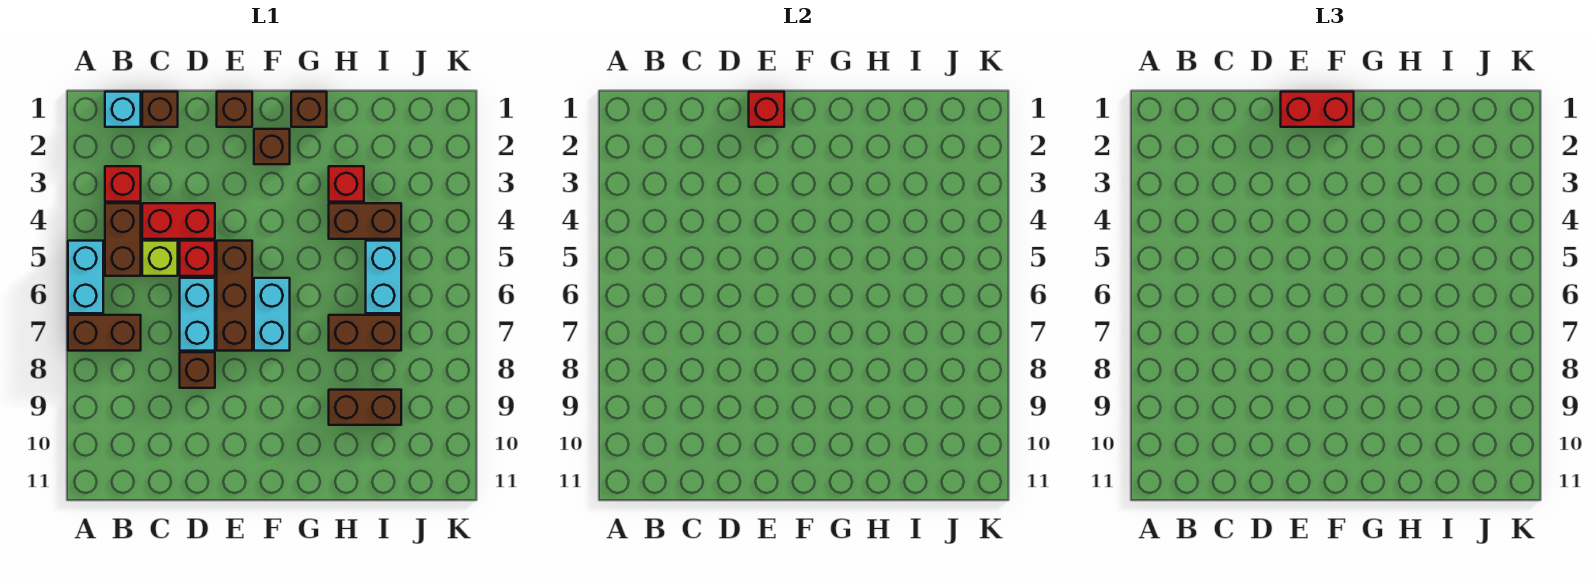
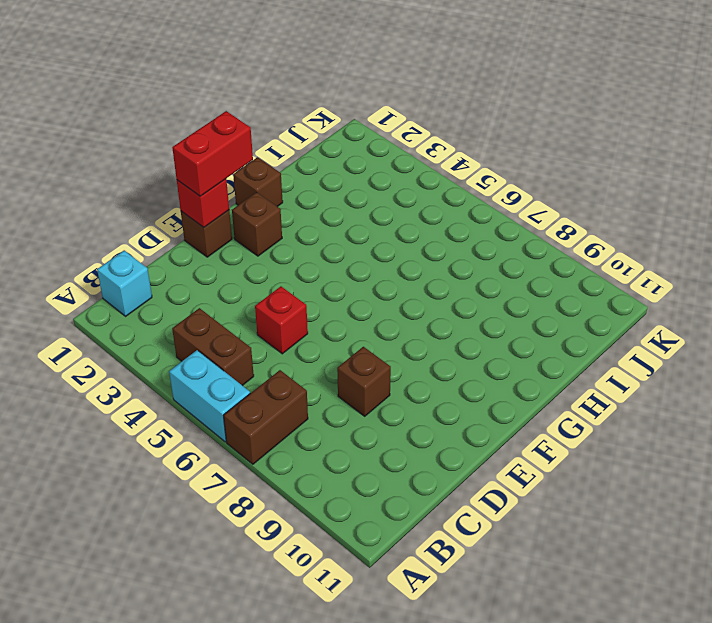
none -> red brick B3 level 1
none -> brown brick C1 level 1
none -> red brick C4:D4 level 1

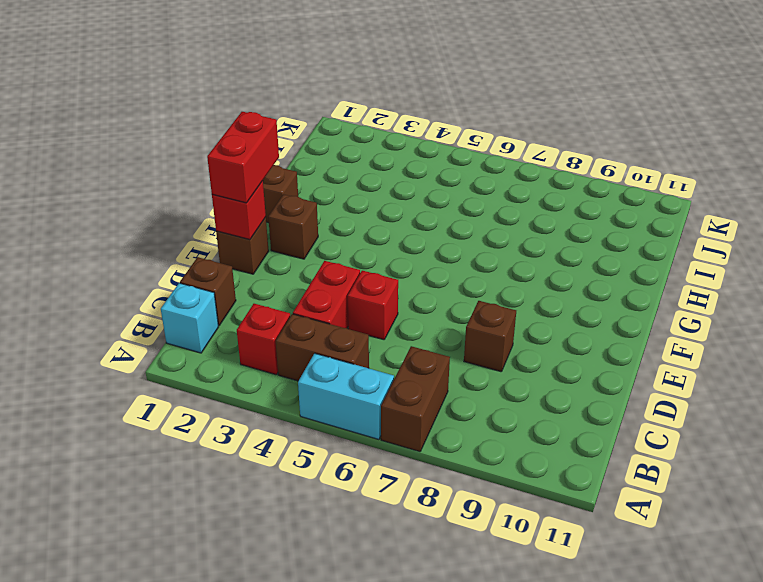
none -> lime brick C5 level 1
none -> cyan brick D6:D7 level 1
none -> brown brick E5:E7 level 1

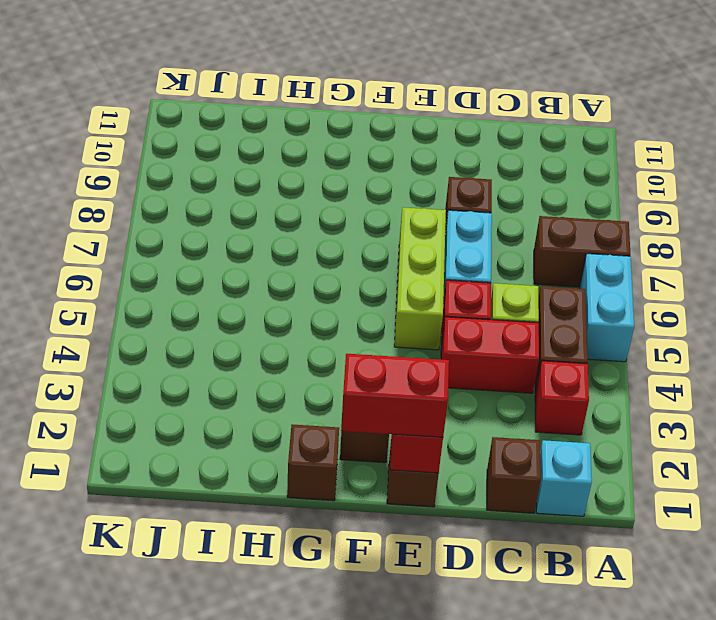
lime brick E5:E7 level 1 -> brown brick E5:E7 level 1
none -> cyan brick F6:F7 level 1
none -> red brick H3 level 1
none -> brown brick H4:I4 level 1

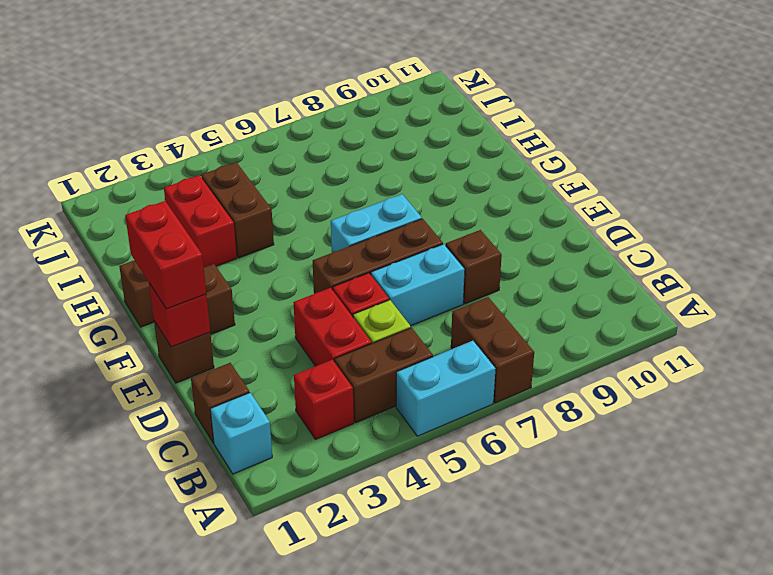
red brick H3:I3 level 1 -> red brick H3 level 1
none -> brown brick H7:I7 level 1
none -> brown brick H9:I9 level 1
none -> cyan brick I5:I6 level 1

